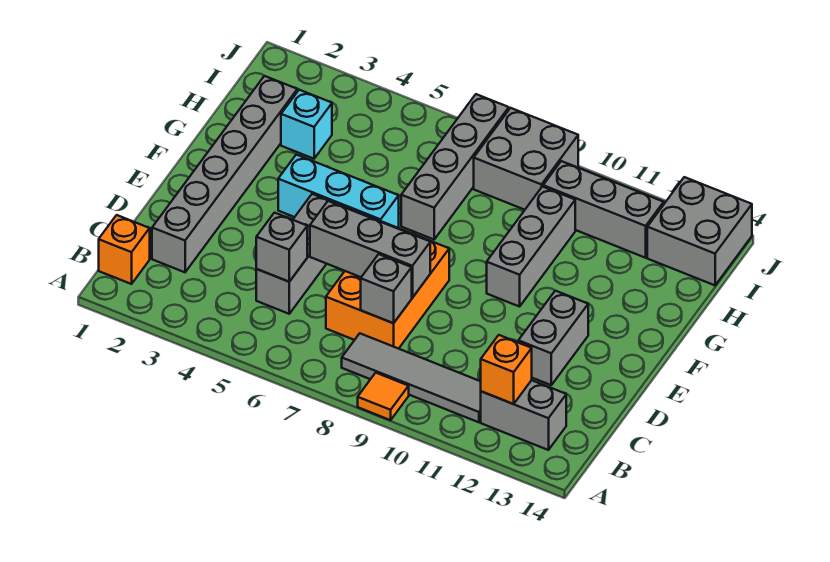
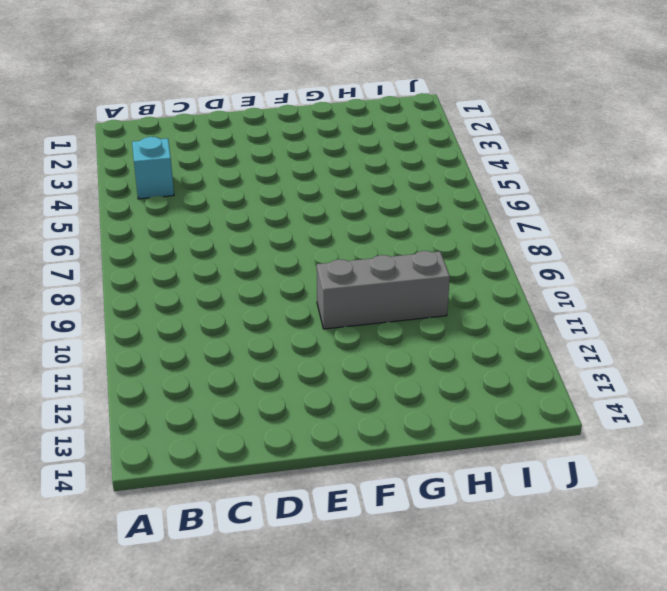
cyan brick B4 level 1 -> cyan brick H3 level 1
none -> orange tile A9 level 1
none -> orange brick B1 level 1
none -> grey tile B8:B11 level 1

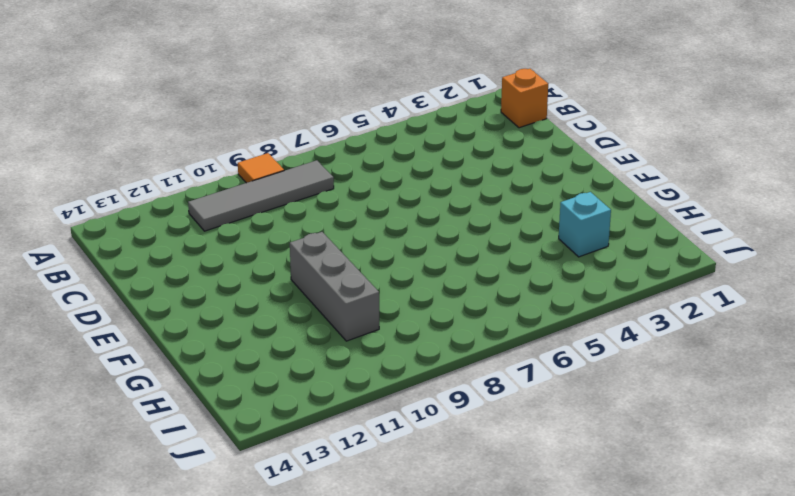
none -> grey brick B12:B13 level 1
none -> grey brick C2:H2 level 1
none -> grey brick C5:E5 level 1

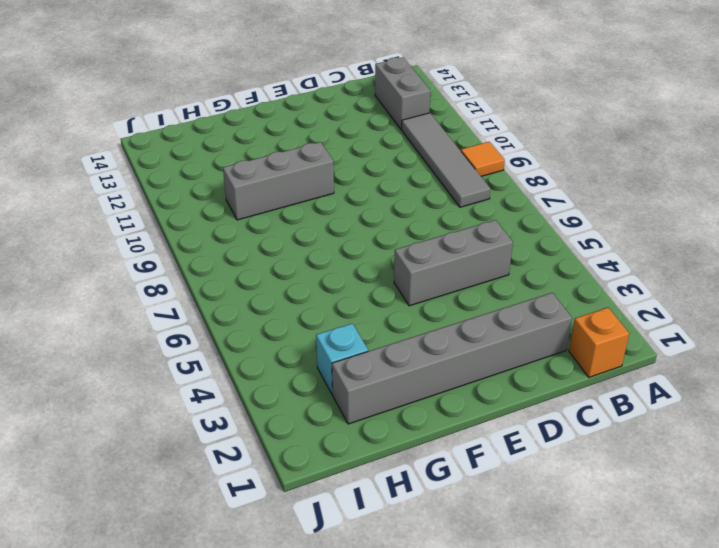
none -> orange brick C7:E8 level 1
none -> grey brick D12:E12 level 1
none -> cyan brick F4:F6 level 1

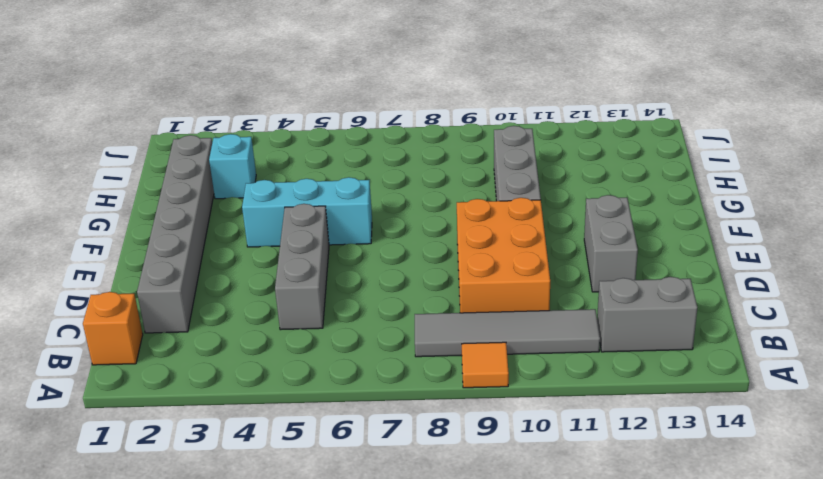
orange brick C9:E10 level 1 -> orange brick C7:E8 level 1
none -> grey brick G7:J7 level 1
none -> grey brick I8:J9 level 1
none -> grey brick I10:I12 level 1

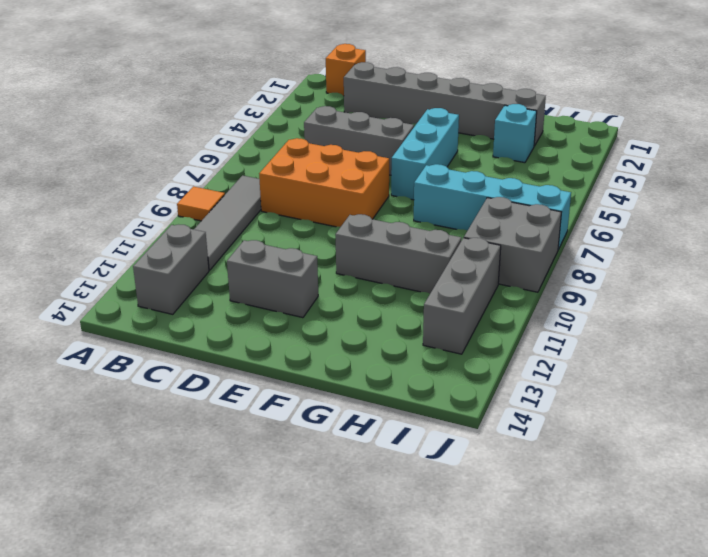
cyan brick G7:J7 level 1 -> grey brick G7:J7 level 1
none -> grey brick I13:J14 level 1
none -> orange brick B12 level 2
none -> grey brick C5 level 2

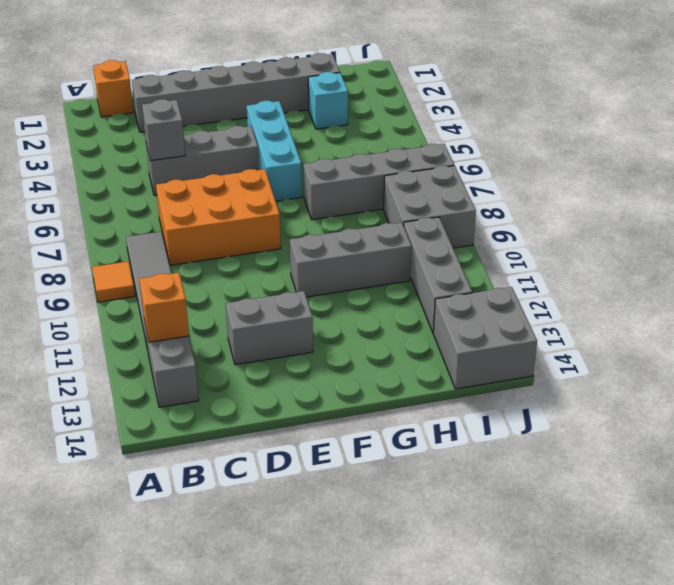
none -> grey brick C8 level 2
none -> grey brick D6:D8 level 2

